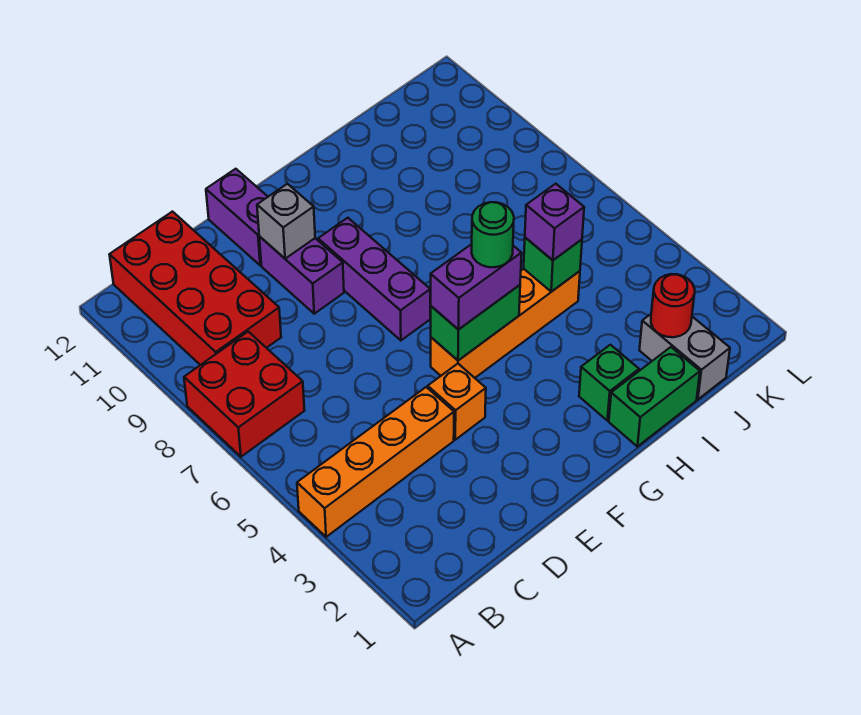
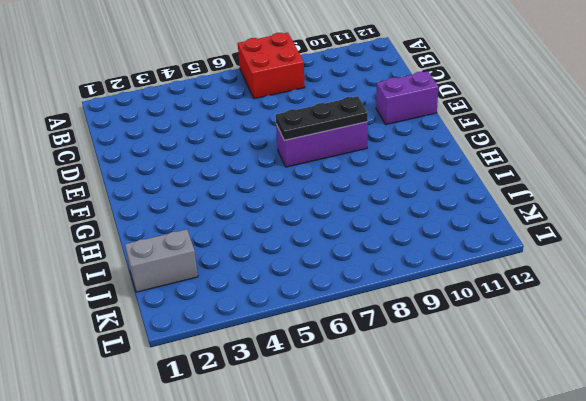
black plate F7:F9 level 2 -> none
none -> orange brick A4:D4 level 1
none -> red brick B9:C12 level 1
none -> orange brick E4 level 1

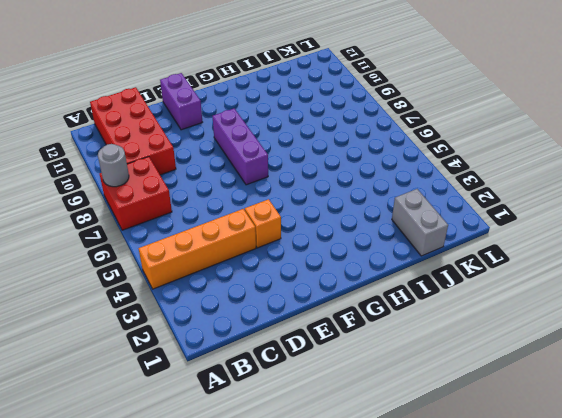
grey round brick A8 level 2 -> none
none -> purple brick E9:E10 level 1
none -> orange brick F5:I5 level 1
none -> green brick H1:I1 level 1

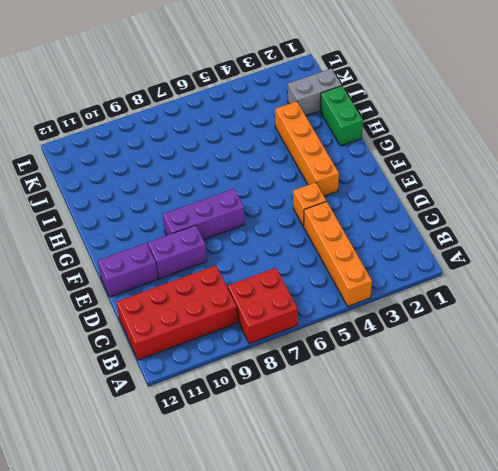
orange brick F3:I3 level 1 -> orange brick F5:I5 level 1
none -> green brick H2 level 1
none -> grey brick E10 level 2
none -> green brick F5:G5 level 2

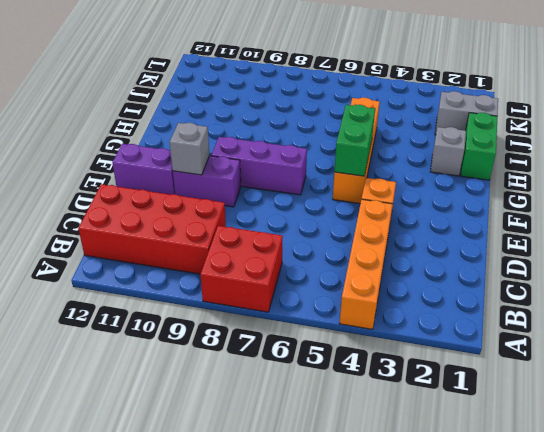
grey brick H2 level 1 -> green brick H2 level 1
none -> green brick I5 level 2
none -> red round brick J2 level 2
none -> purple brick F5:G5 level 3

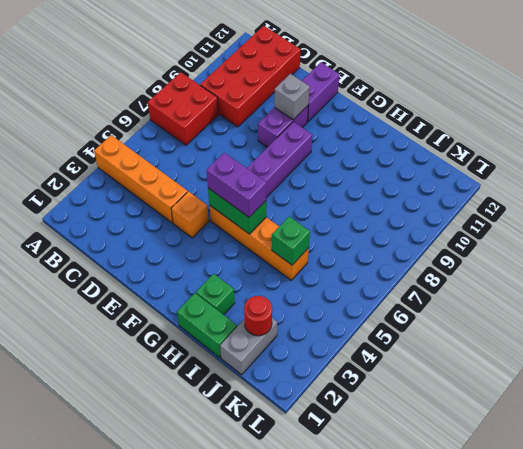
none -> purple brick I5 level 3
none -> green round brick G5 level 4

